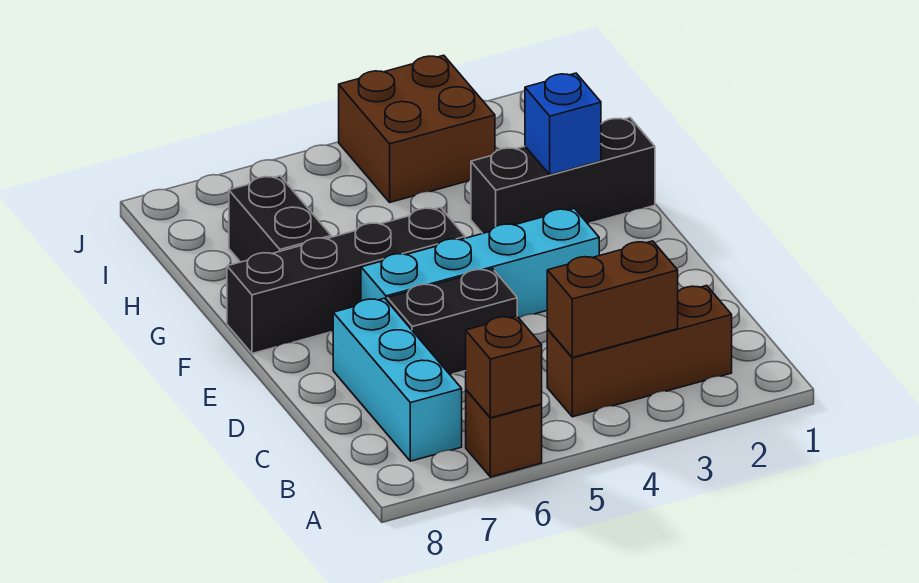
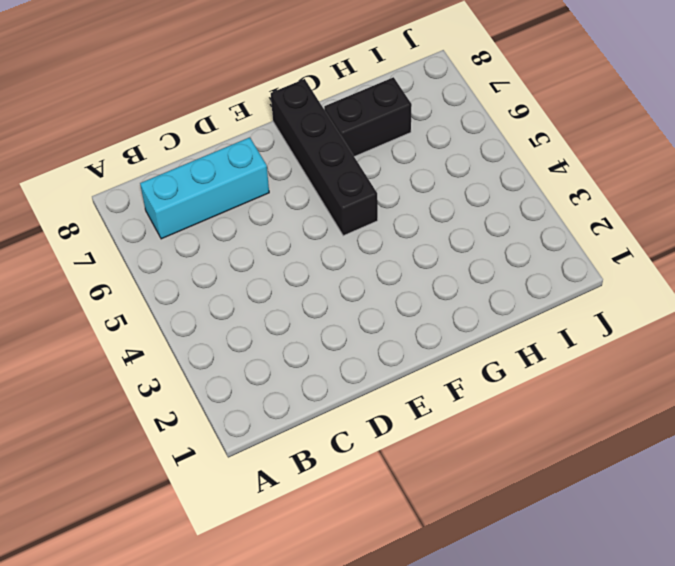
none -> brown brick A6 level 1
none -> brown brick B2:B4 level 1
none -> black brick D5:D6 level 1

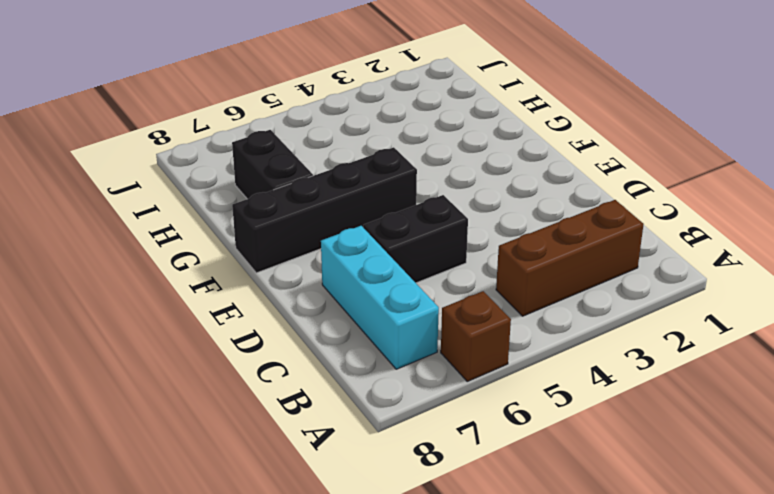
none -> cyan brick E3:E6 level 1
none -> black brick G1:G3 level 1
none -> brown brick I3:J4 level 1

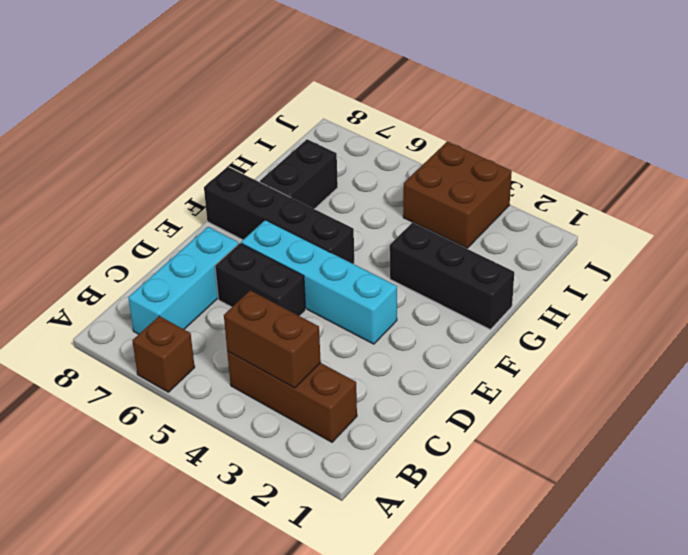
none -> brown brick A6 level 2
none -> blue brick G2 level 2

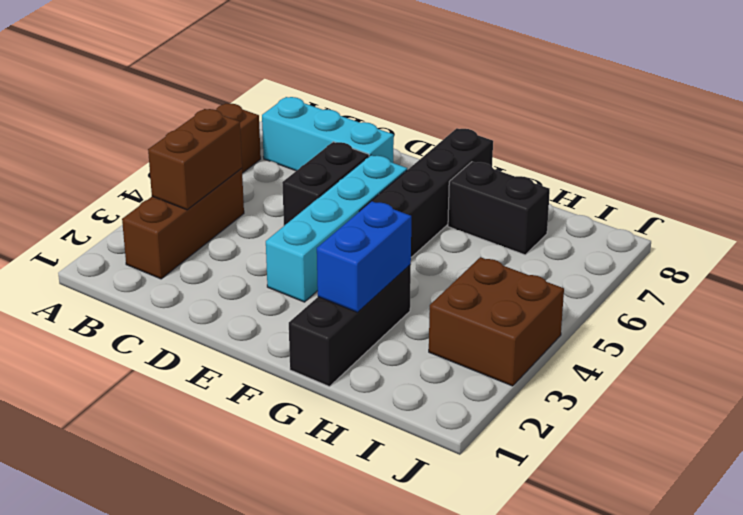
blue brick G2:G3 level 2 -> blue brick G2 level 2
none -> brown brick A6 level 2

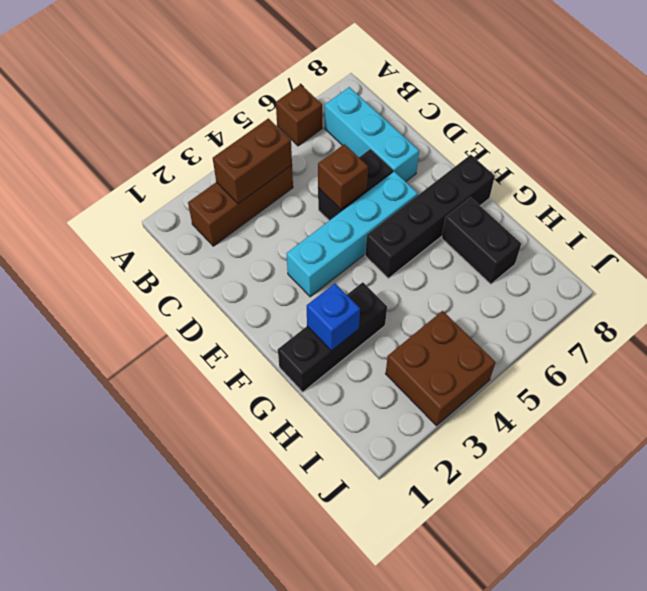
brown brick D5 level 2 -> brown brick A6 level 2

